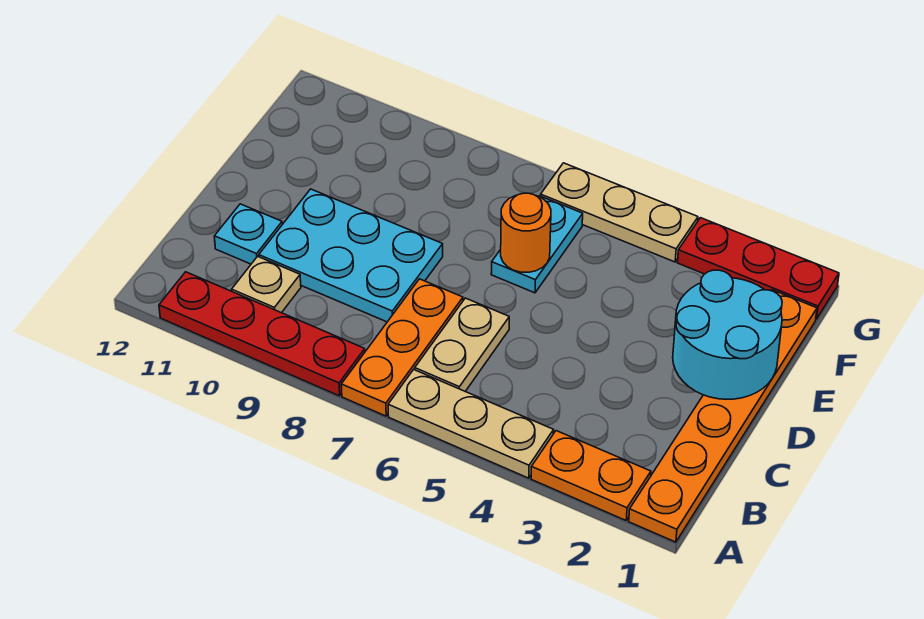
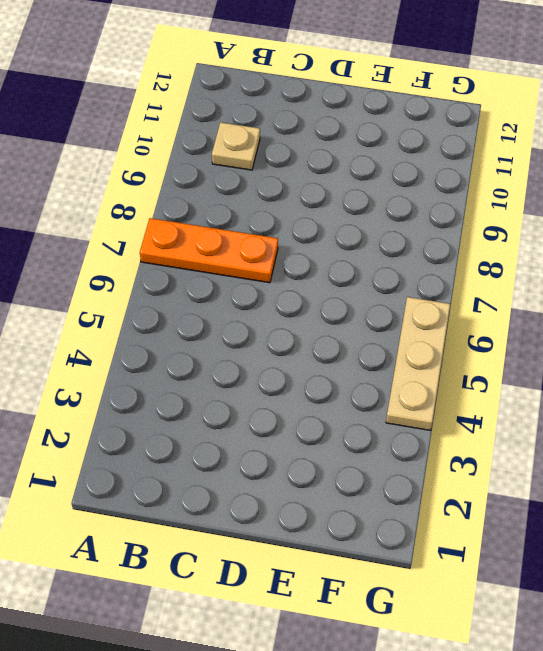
none -> orange plate A1:F1 level 1
none -> orange plate A2:A3 level 1
none -> tan plate A4:A6 level 1

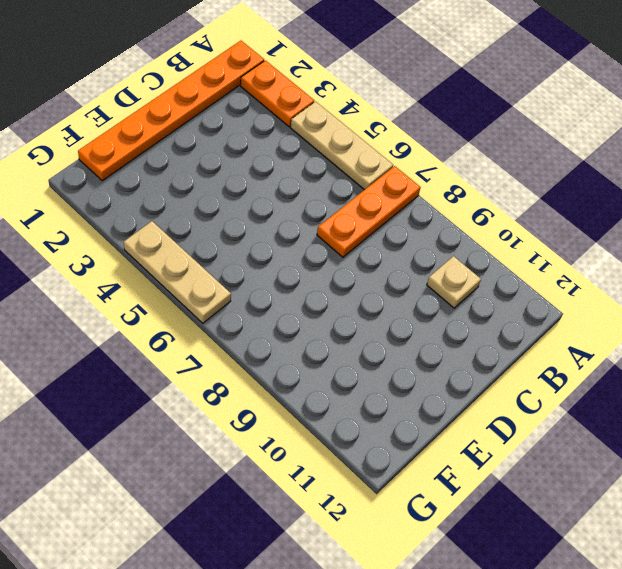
none -> red plate A8:A11 level 1
none -> tan plate B6:C6 level 1
none -> cyan plate C8:D10 level 1

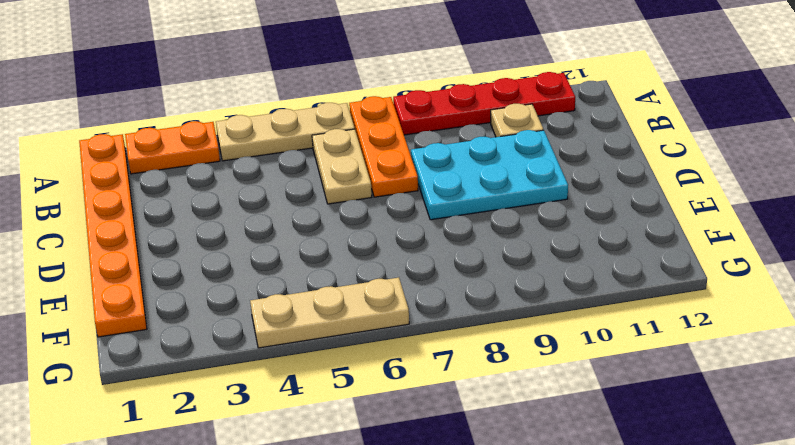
none -> cyan plate C11 level 1
none -> cyan plate E6:F6 level 1
none -> red plate G1:G3 level 1

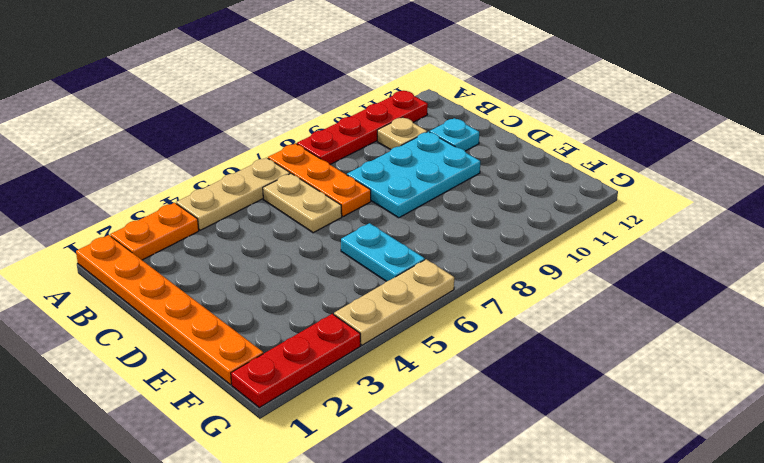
none -> cyan round brick D1:E2 level 2
none -> orange round brick E6 level 2

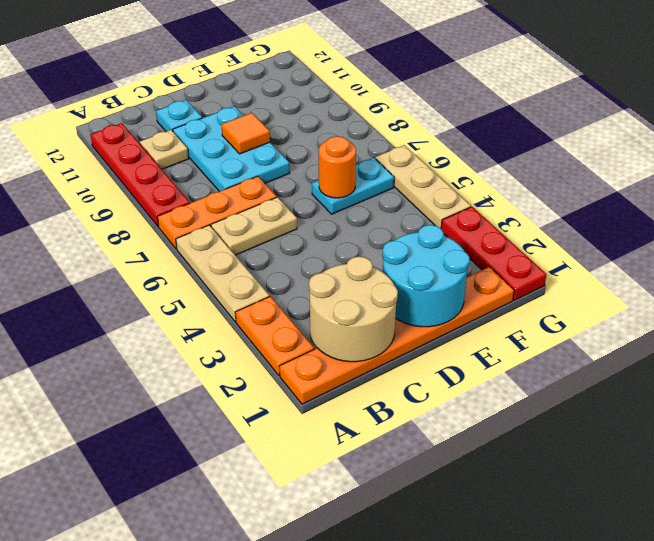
tan round brick B1:C2 level 2 -> none
orange tile D9 level 2 -> none

